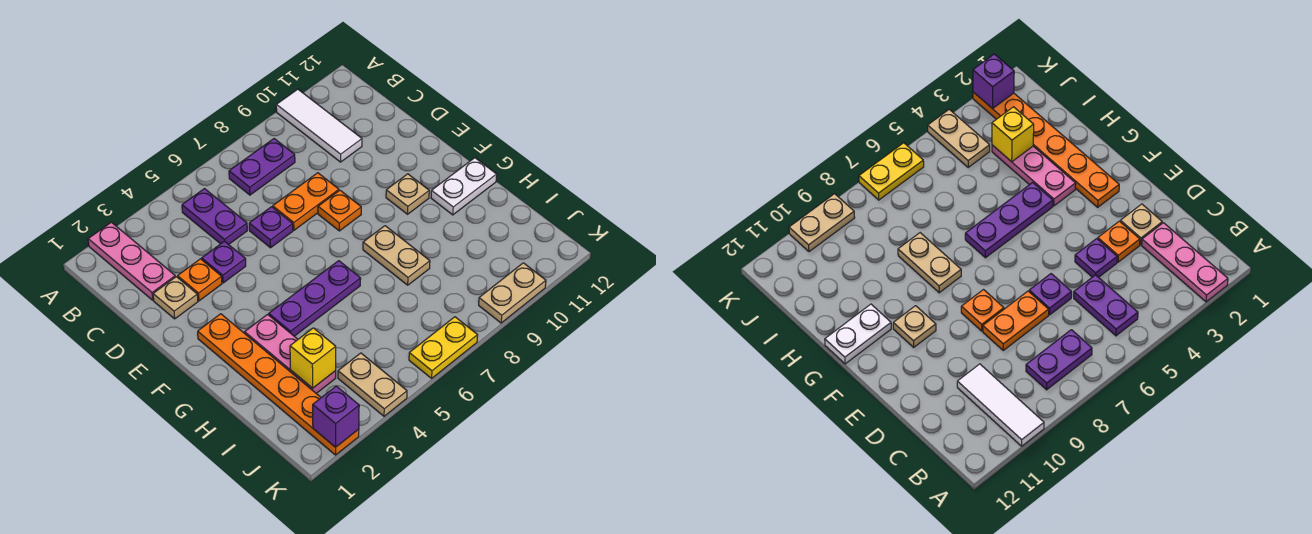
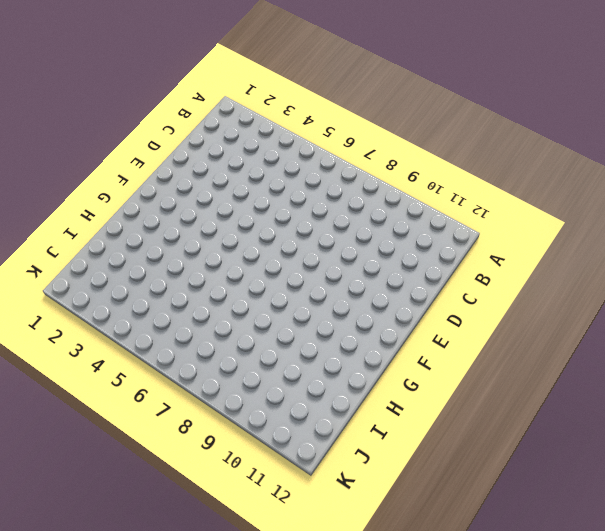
none -> pink plate A2:C2 level 1
none -> white tile A10:C10 level 1
none -> purple plate B5:C5 level 1

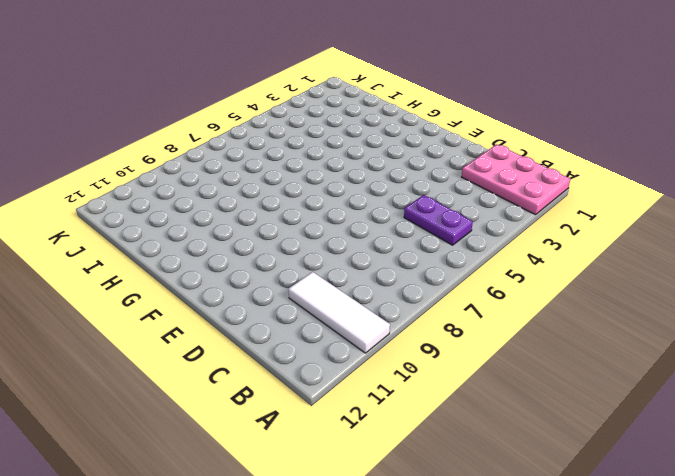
pink plate A1:C2 level 1 -> pink plate A2:C2 level 1
none -> purple plate B7:B8 level 1
none -> tan plate D2 level 1
none -> orange plate D3 level 1

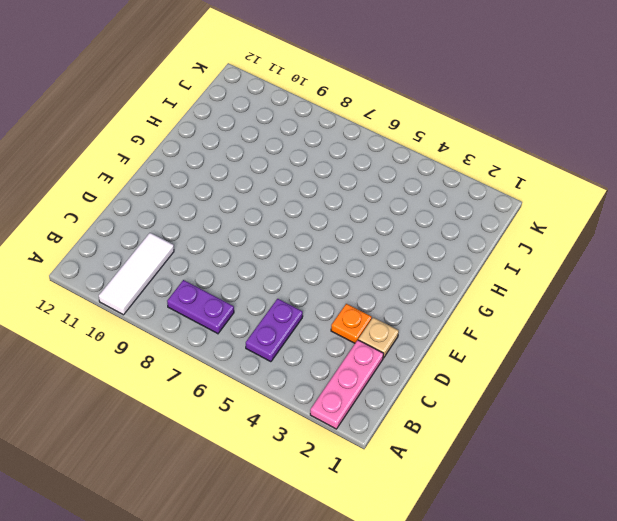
none -> purple plate D4 level 1
none -> purple plate D6 level 1
none -> orange plate D7:D8 level 1

